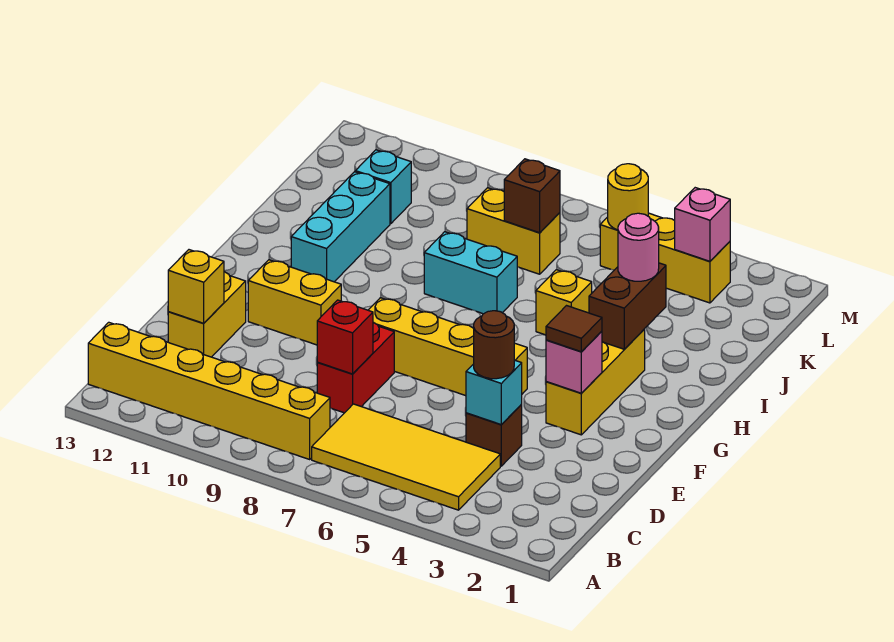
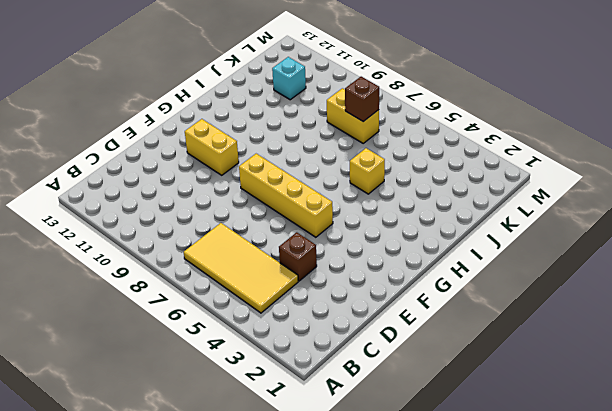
none -> yellow brick B8:B13 level 1
none -> red brick D8:E8 level 1
none -> yellow brick D12:E12 level 1

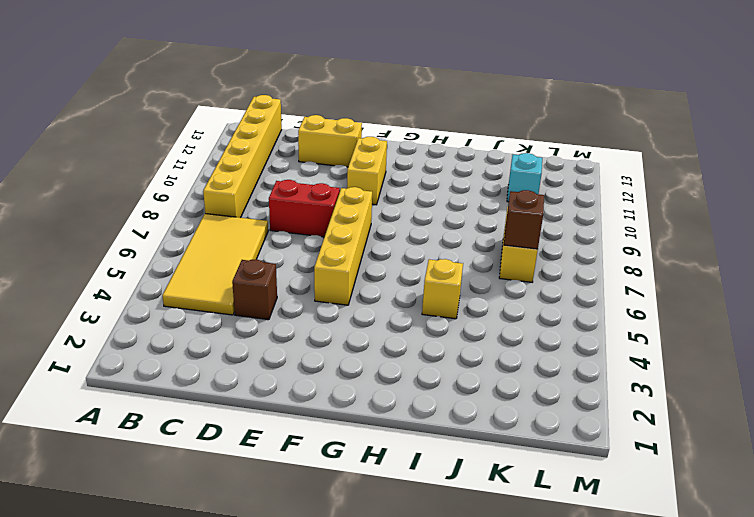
none -> yellow brick F3:H3 level 1
none -> cyan brick H11:J11 level 1
none -> cyan brick I7:I8 level 1

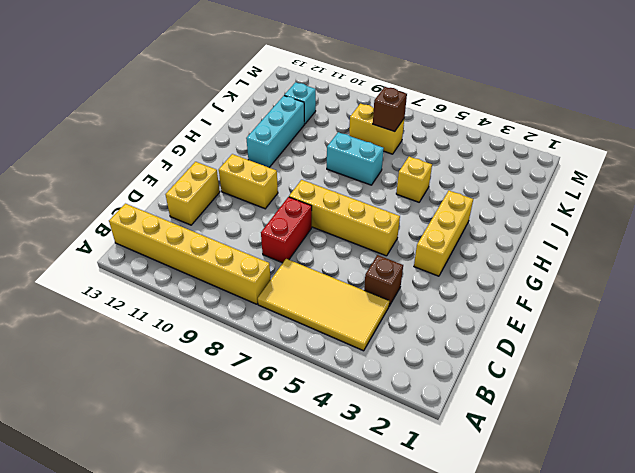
none -> yellow brick L3:L5 level 1
none -> cyan brick D4 level 2
none -> red brick D8 level 2

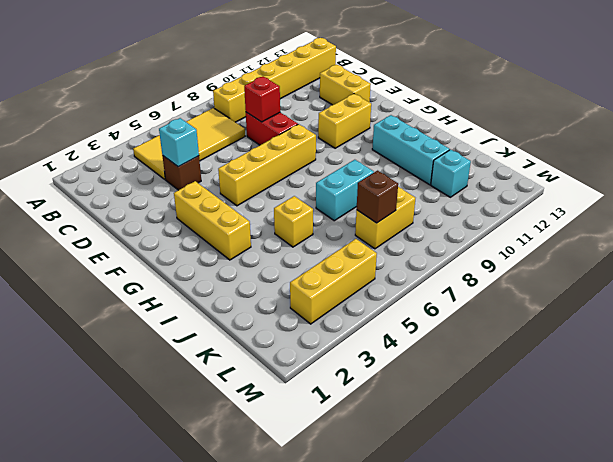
none -> yellow brick D12 level 2
none -> pink brick F3 level 2
none -> brown brick H3:I3 level 2

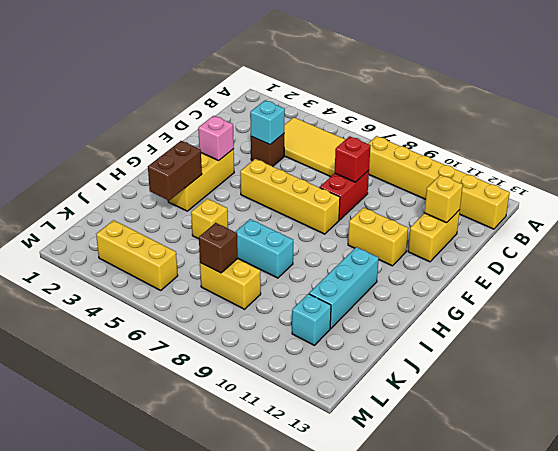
none -> pink brick L3 level 2
none -> yellow round brick L5 level 2
none -> brown round brick D4 level 3

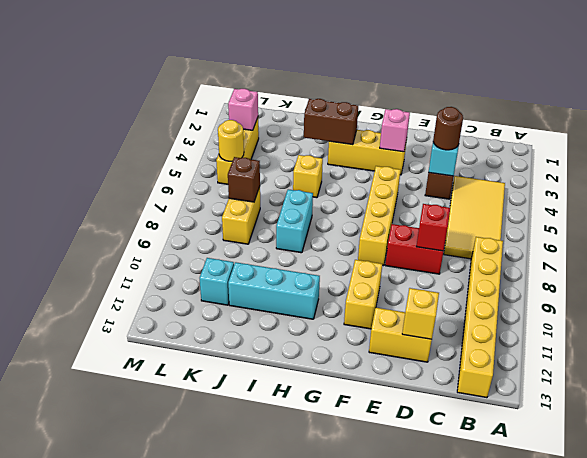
none -> brown tile F3 level 3
none -> pink round brick I3 level 3

